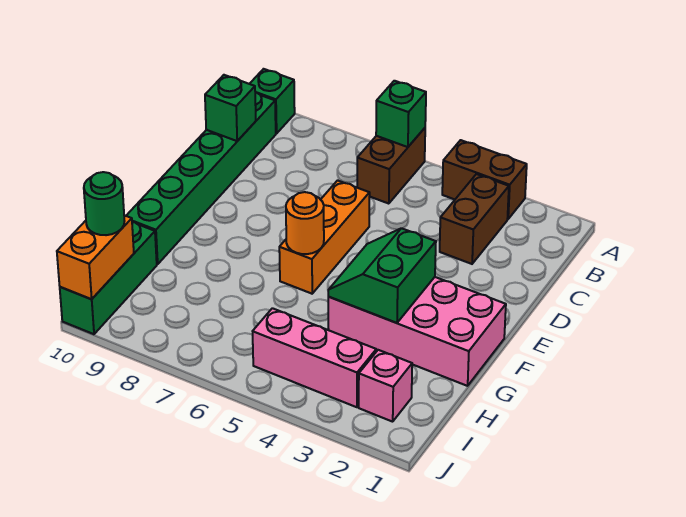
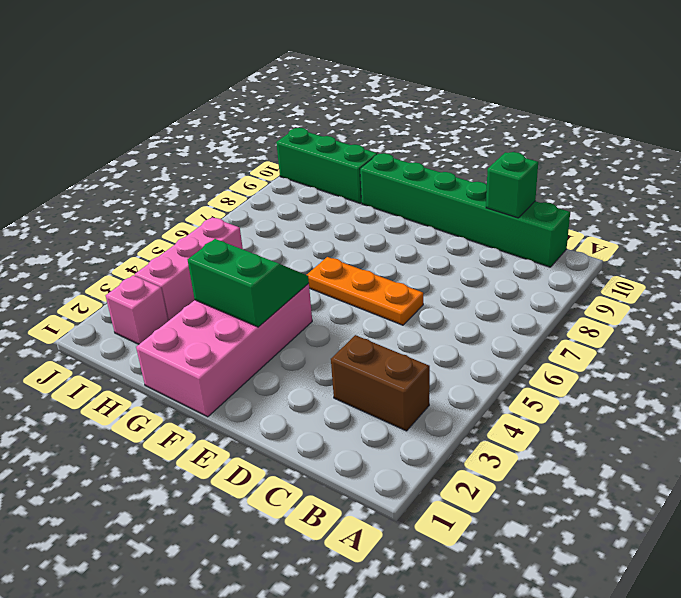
orange plate D6:F6 level 1 -> orange brick D6:F6 level 1
none -> brown brick A3:A4 level 1
none -> brown brick A6:B6 level 1
none -> green brick A10 level 1

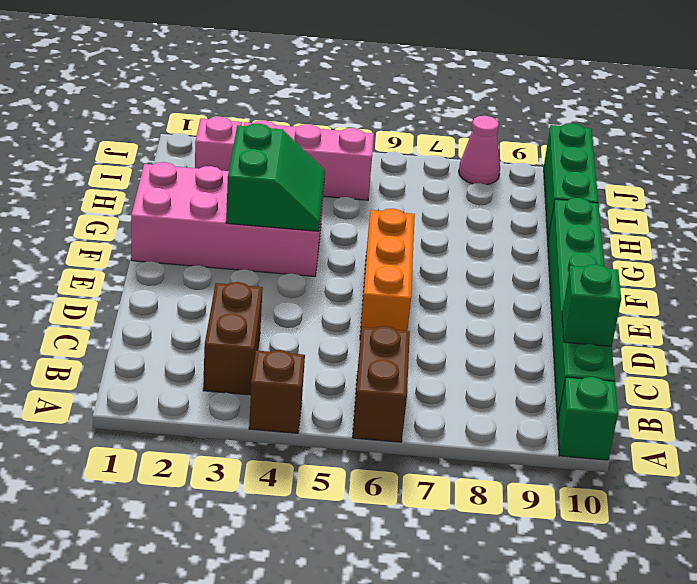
brown brick A4 level 1 -> brown brick A3:A4 level 1
pink cone J8 level 1 -> none
none -> green brick A6 level 2
none -> orange round brick F6 level 2
none -> orange brick I10:J10 level 2

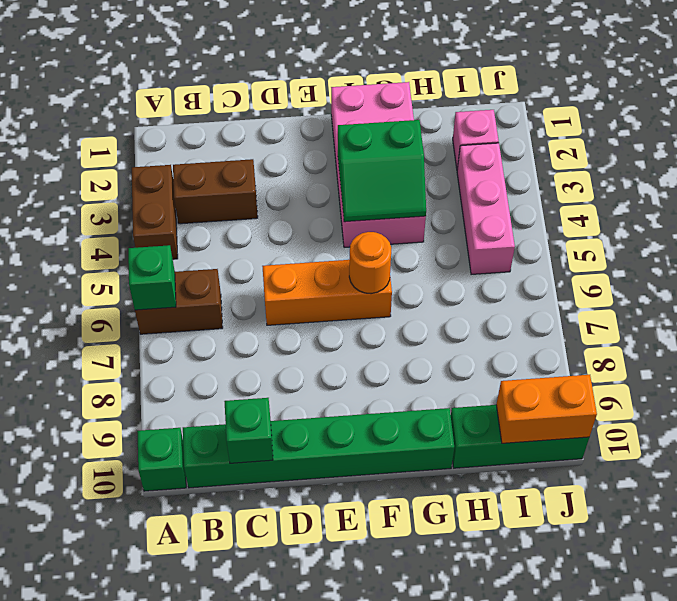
none -> green round brick I10 level 3

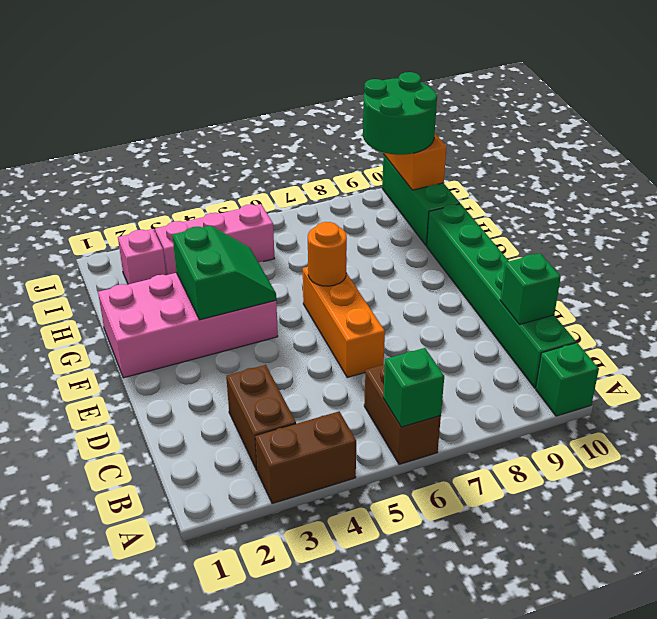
green round brick I9:J10 level 3 -> green round brick I10 level 3

